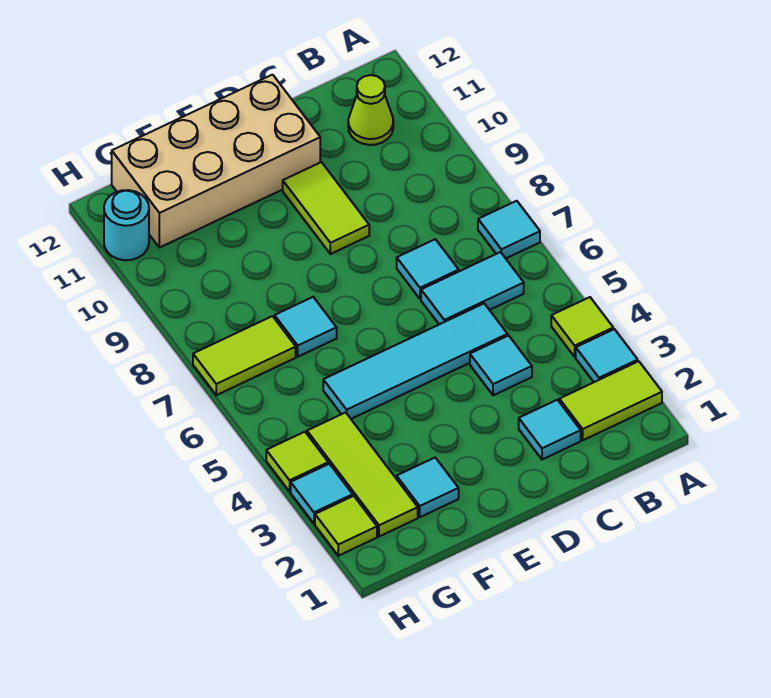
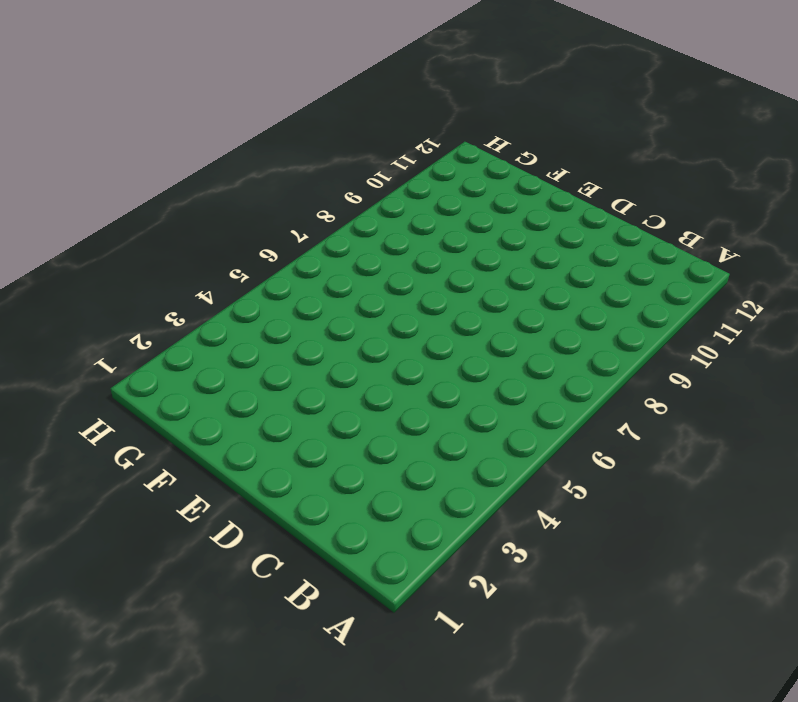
none -> lime tile A2:B2 level 1
none -> cyan tile A3 level 1
none -> lime tile A4 level 1

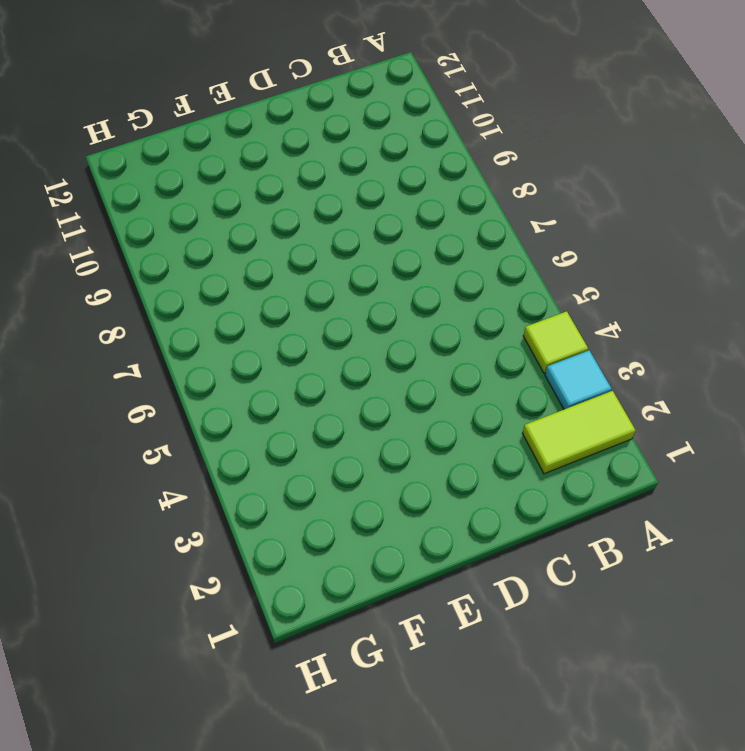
none -> cyan tile A7 level 1
none -> cyan tile B6:C6 level 1
none -> lime cone B11 level 1

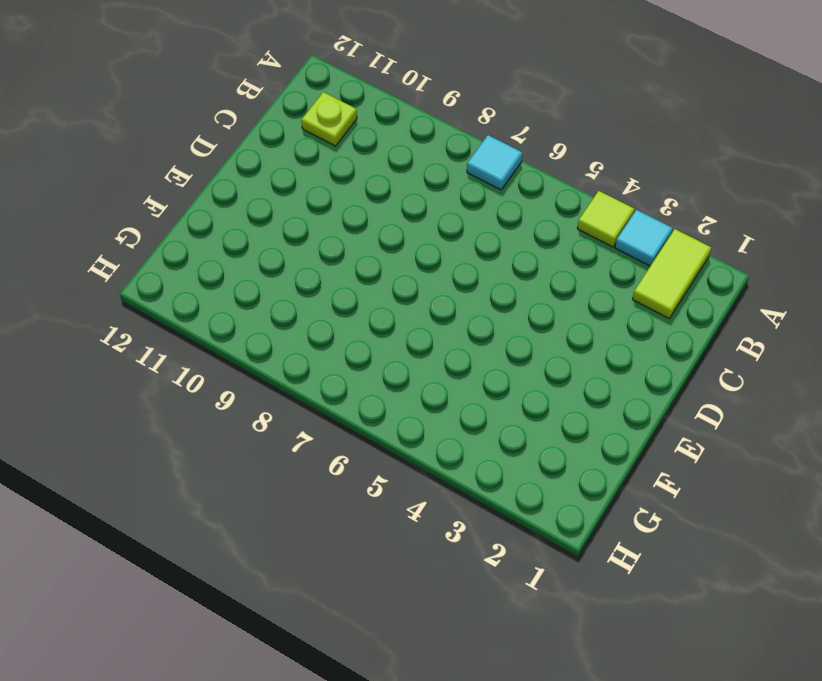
lime plate B11 level 1 -> lime cone B11 level 1
none -> cyan tile B6:C6 level 1
none -> cyan tile C2 level 1
none -> cyan tile C4 level 1

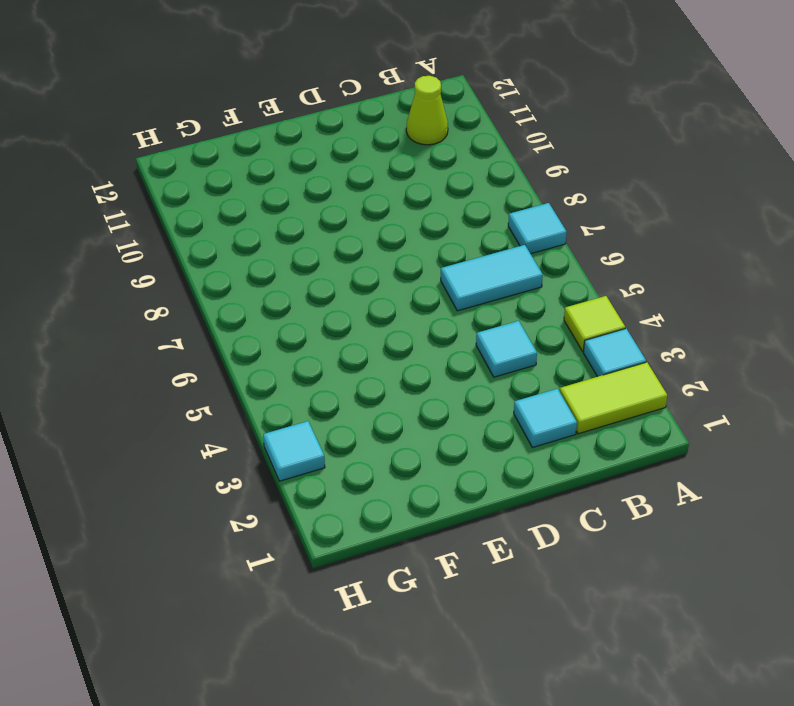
none -> cyan tile C5:F5 level 1
none -> cyan tile C7 level 1
none -> lime tile D9:D10 level 1

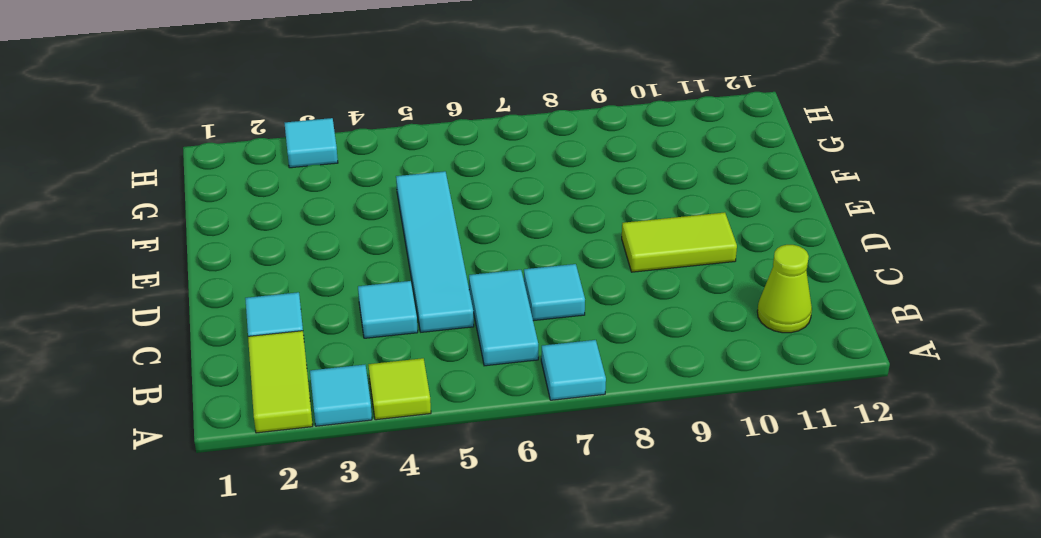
none -> tan brick D11:G12 level 1
none -> cyan tile F2 level 1
none -> cyan tile F7 level 1

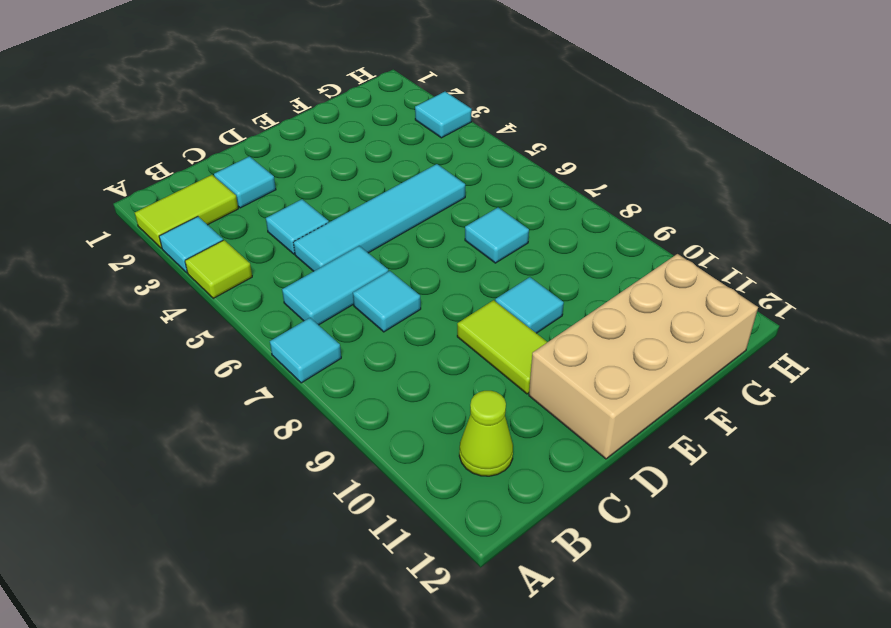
cyan tile E9 level 1 -> cyan tile F2 level 1
none -> lime tile G2:G4 level 1
none -> lime tile G7:H7 level 1
none -> lime tile H2 level 1

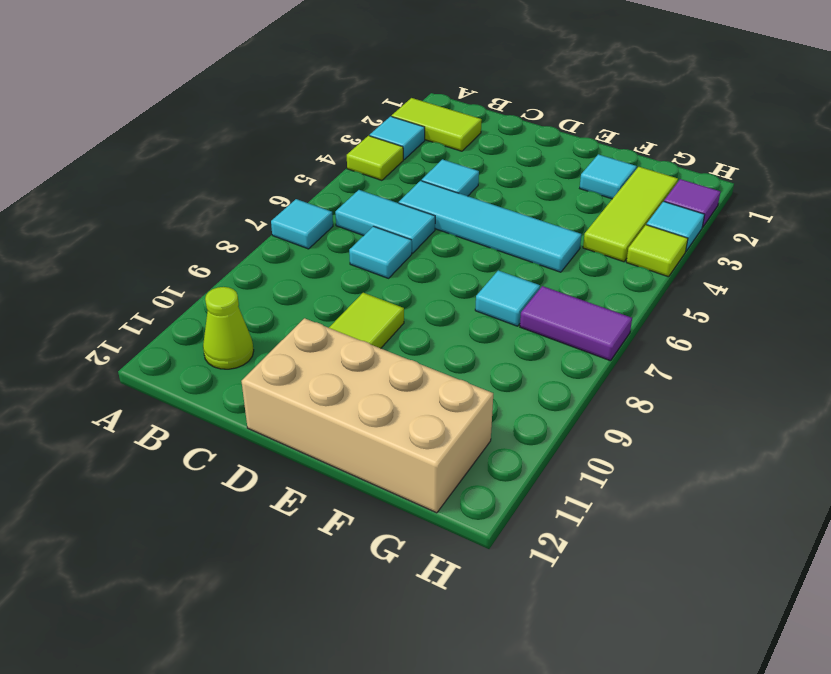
purple tile G7:H7 level 1 -> lime tile G7:H7 level 1
purple tile H2 level 1 -> lime tile H2 level 1
none -> cyan tile C2 level 1
none -> cyan round brick H11 level 1

